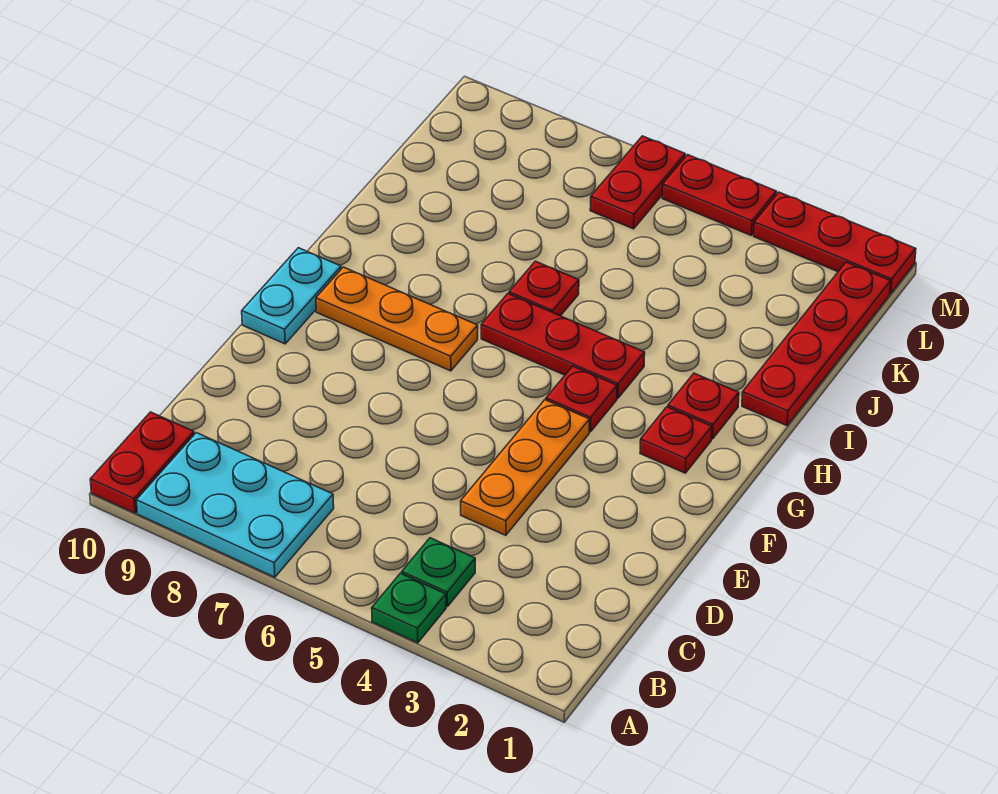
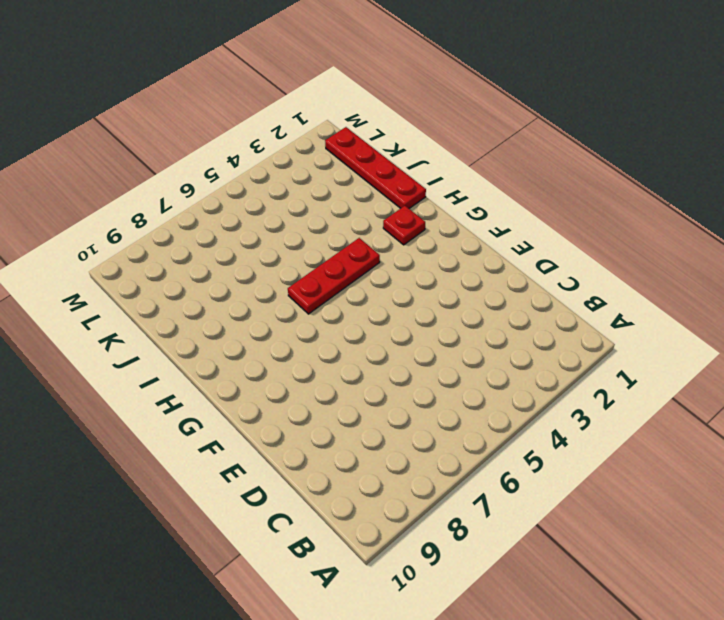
none -> green plate A4 level 1
none -> cyan plate A7:B9 level 1
none -> red plate A10:B10 level 1

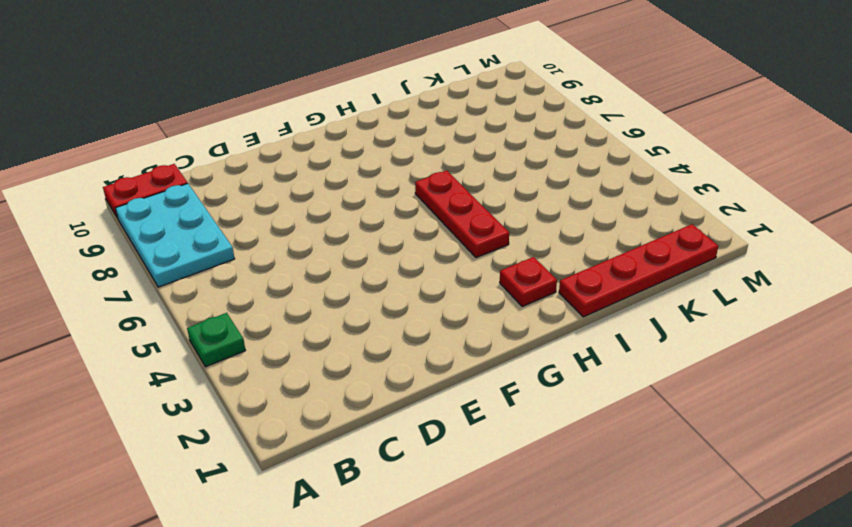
none -> green plate B4 level 1
none -> orange plate D4:F4 level 1
none -> cyan plate F10:G10 level 1

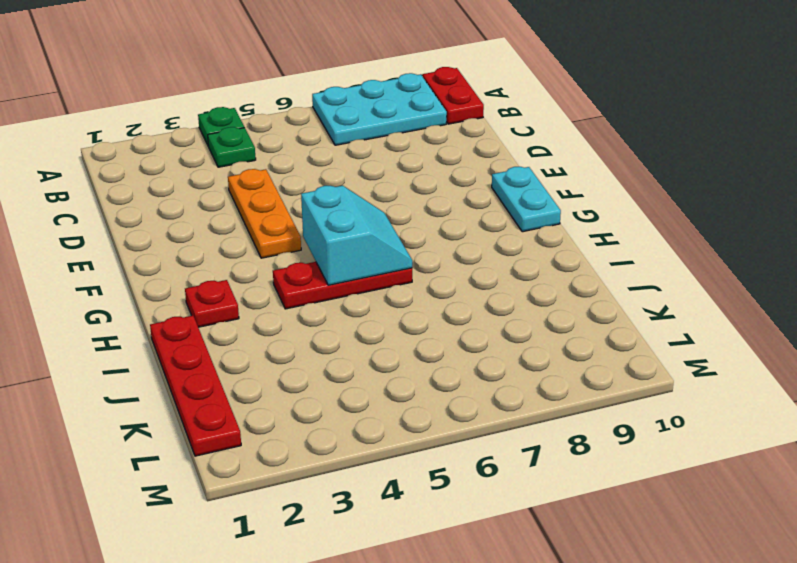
cyan slope G5:H6 level 2 top 5 -> none
none -> red plate G2 level 1
none -> red plate G4 level 1
none -> orange plate G7:G9 level 1

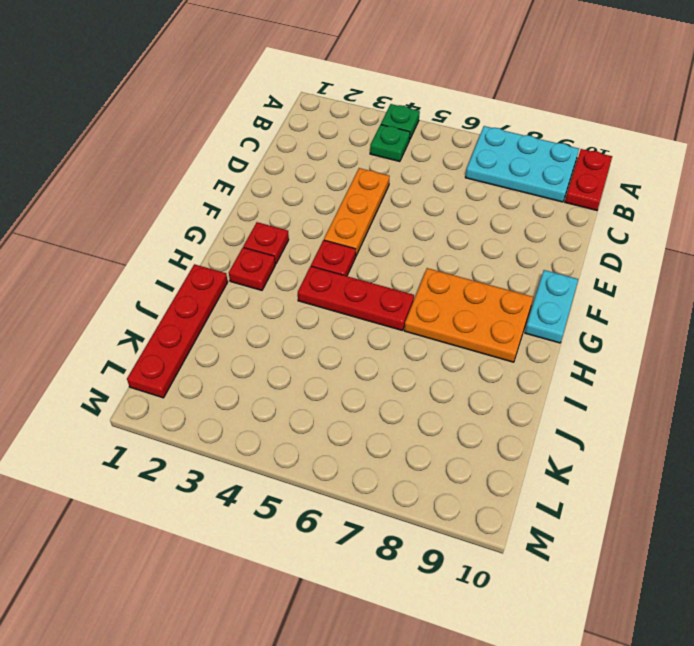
orange plate G7:H9 level 1 -> orange plate G7:G9 level 1
none -> red plate I6 level 1
none -> red plate L6:M6 level 1
none -> red plate M1:M3 level 1

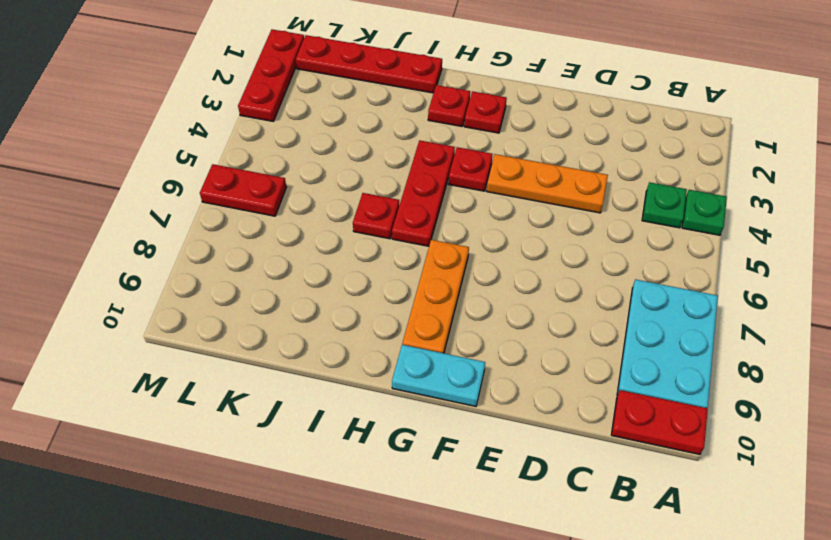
none -> red plate M4:M5 level 1

